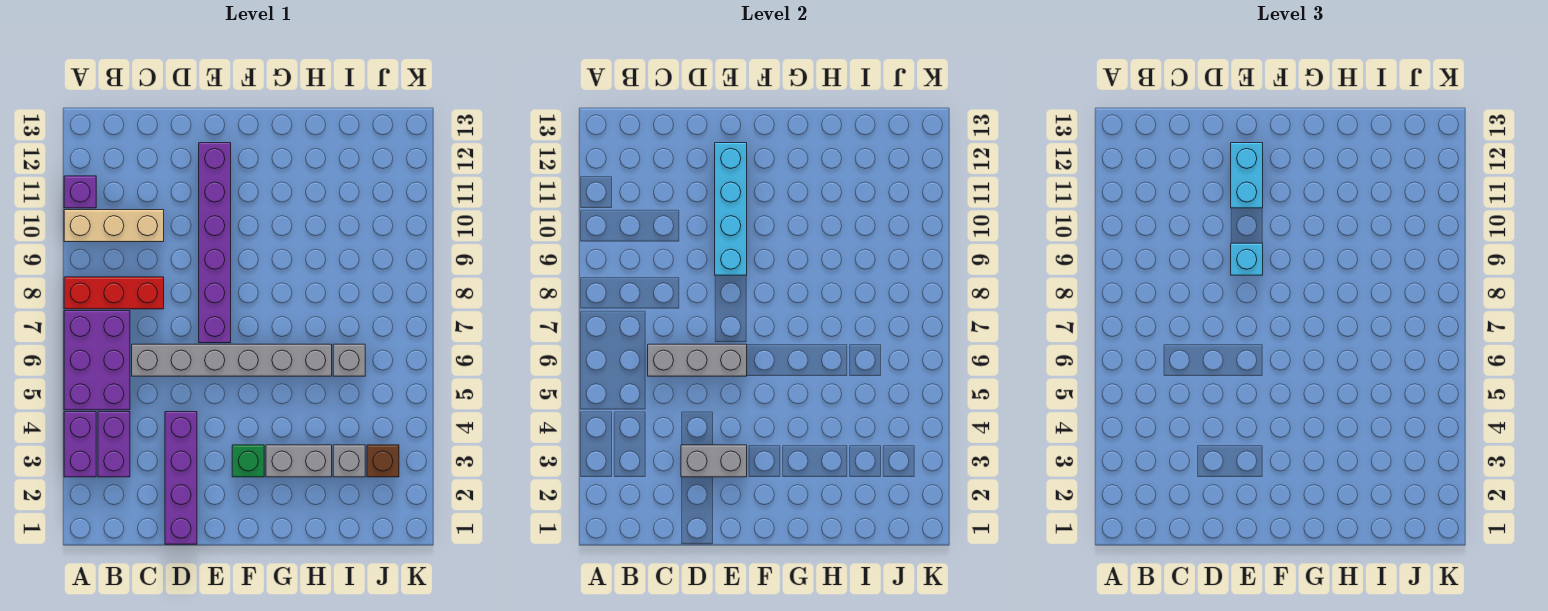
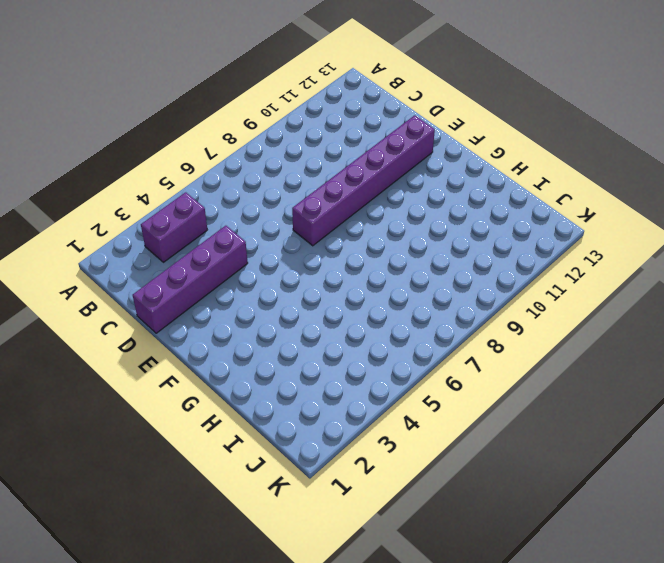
none -> purple brick A3:A4 level 1
none -> purple brick A5:B7 level 1
none -> red brick A8:C8 level 1

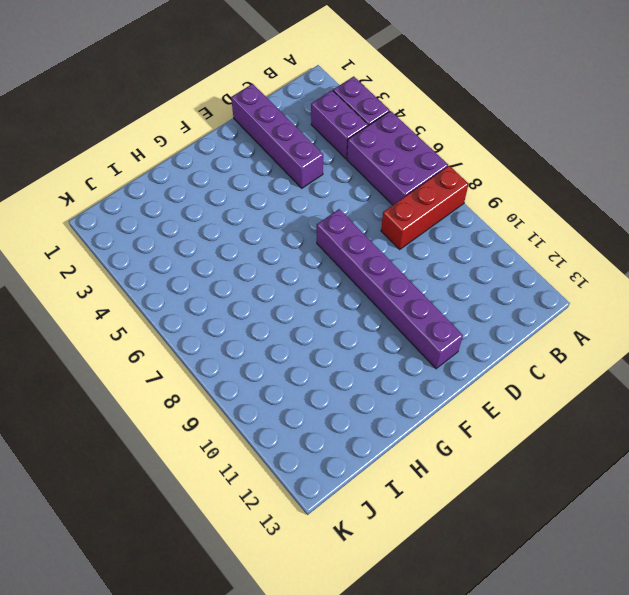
none -> tan brick A10:C10 level 1
none -> purple brick A11 level 1
none -> grey brick C6:H6 level 1

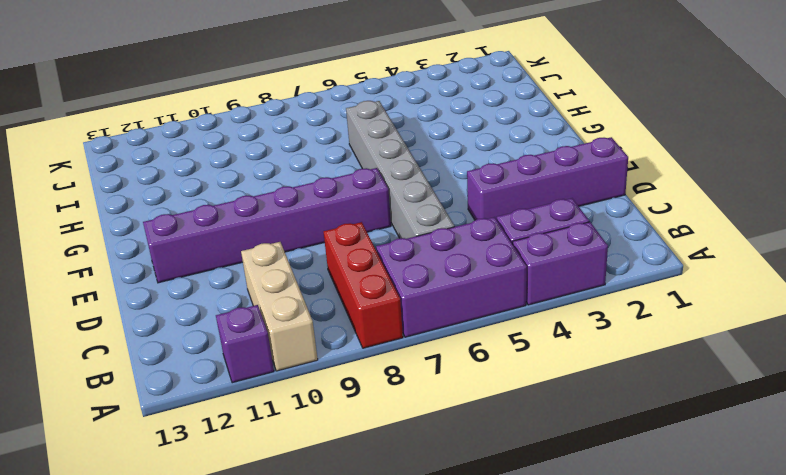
none -> green brick F3 level 1
none -> grey brick G3:H3 level 1
none -> grey brick I3 level 1

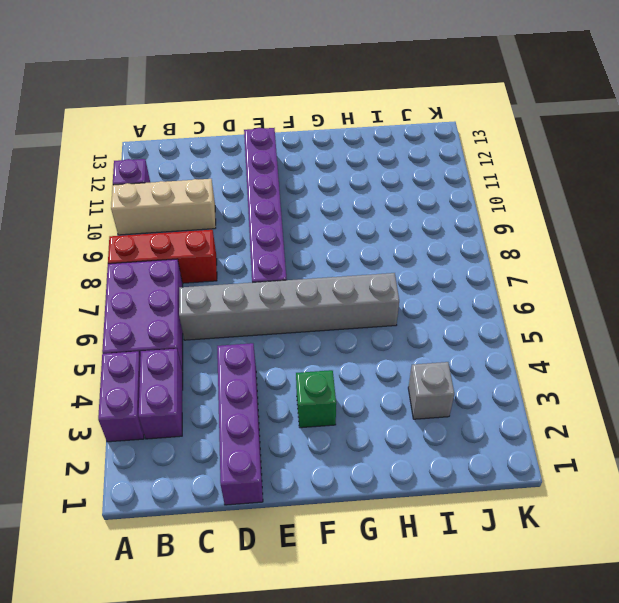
none -> grey brick G3:H3 level 1
none -> grey brick I6 level 1
none -> brown brick J3 level 1

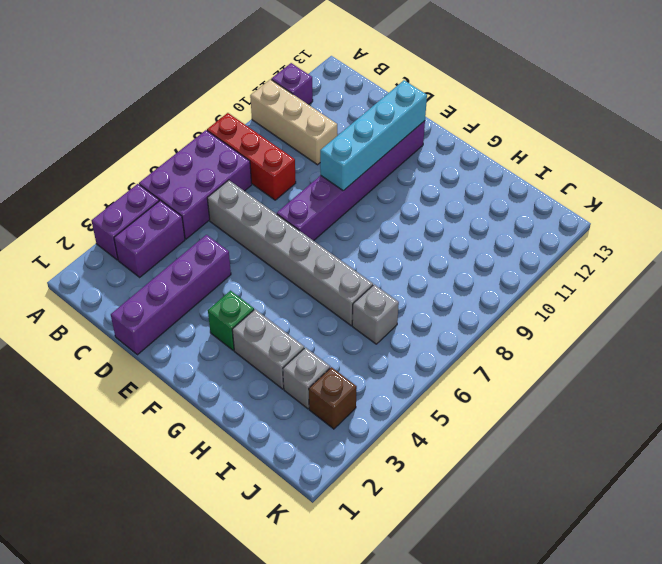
none -> grey brick C6:E6 level 2
none -> grey brick D3:E3 level 2
none -> cyan brick E9 level 3

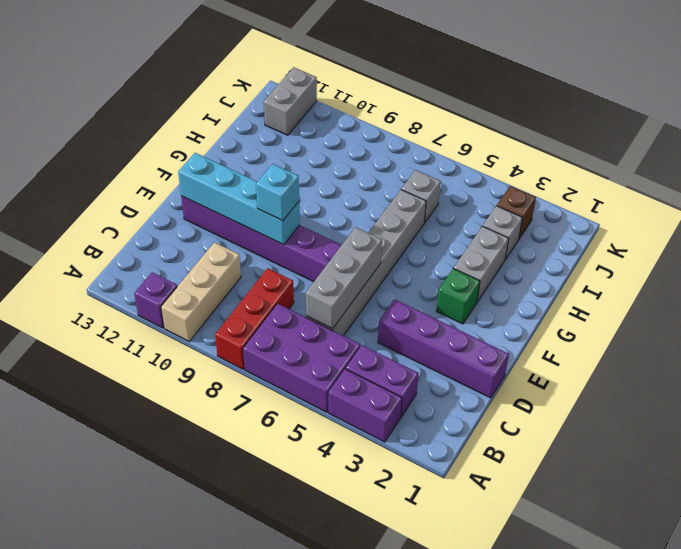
grey brick J12:K12 level 1 -> grey brick D3:E3 level 2
none -> cyan brick E11:E12 level 3

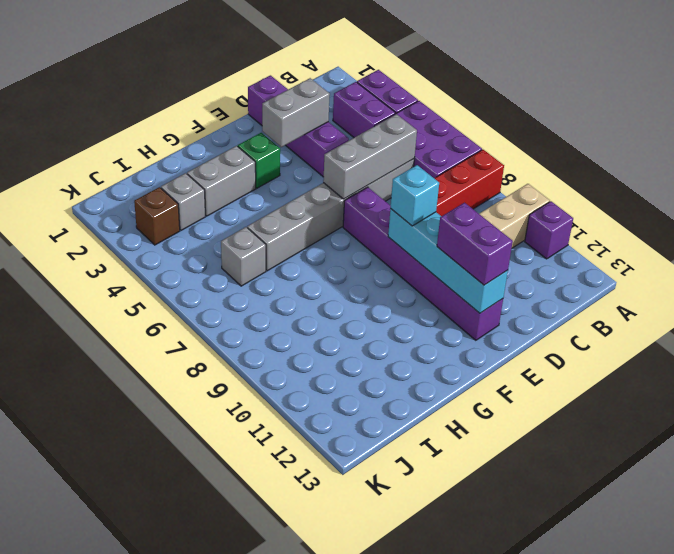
purple brick E11:E12 level 3 -> cyan brick E11:E12 level 3

